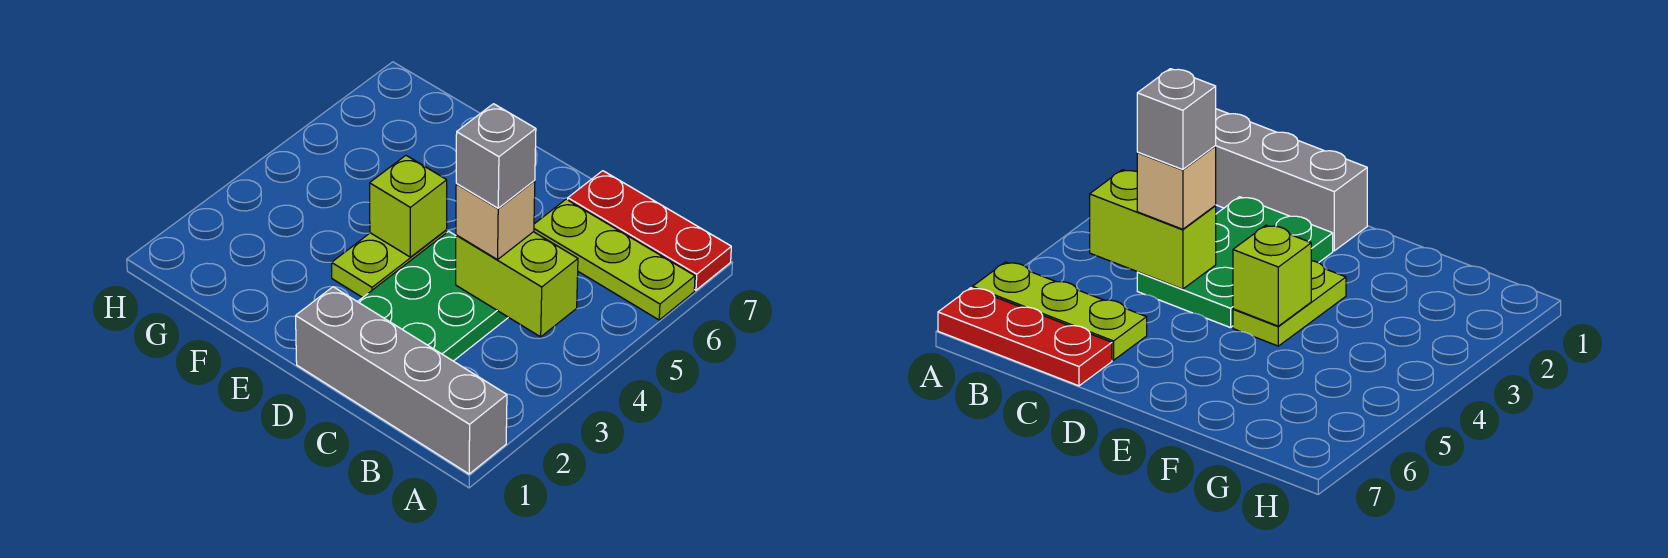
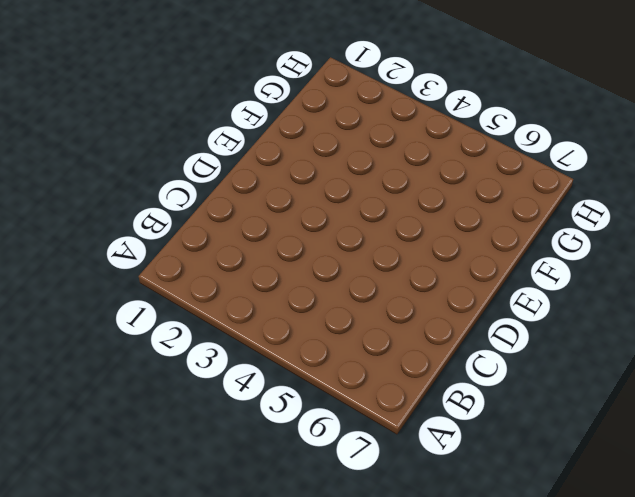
none -> grey brick A1:D1 level 1
none -> lime plate A6:C6 level 1

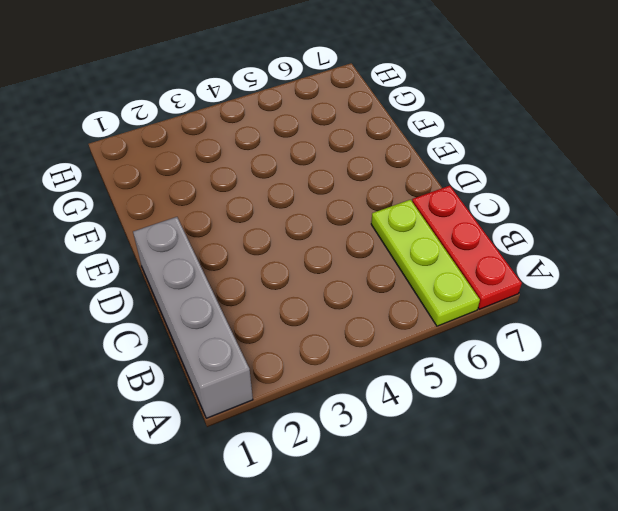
none -> green plate C2:D4 level 1
none -> lime plate E3:E4 level 1

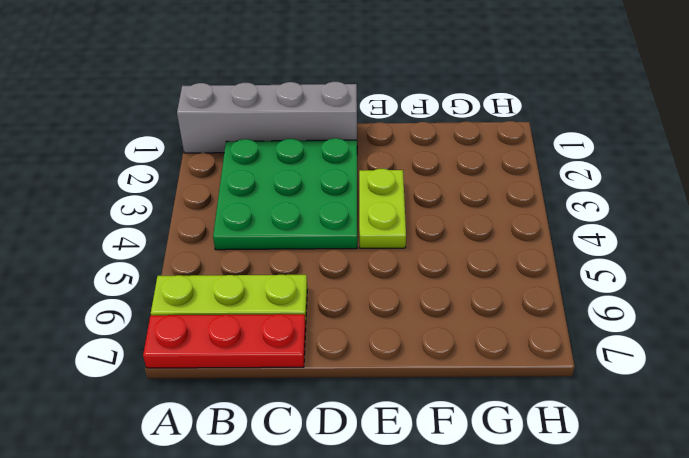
green plate B2:D4 level 1 -> green plate C2:D4 level 1
none -> lime brick B4:C4 level 2
none -> lime brick E4 level 2

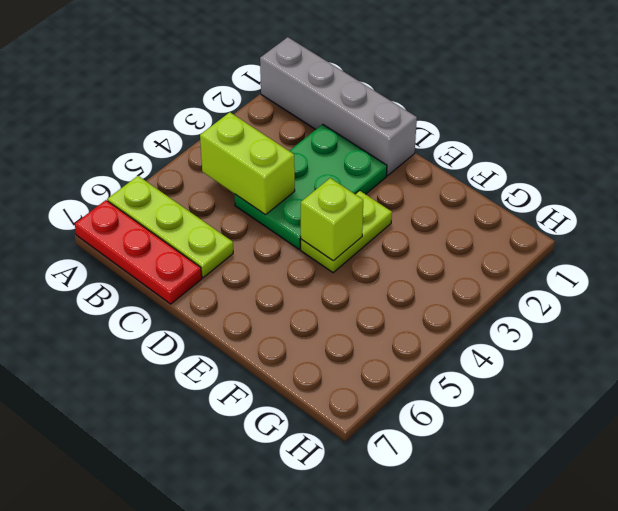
none -> tan brick C4 level 3
none -> grey brick C4 level 4

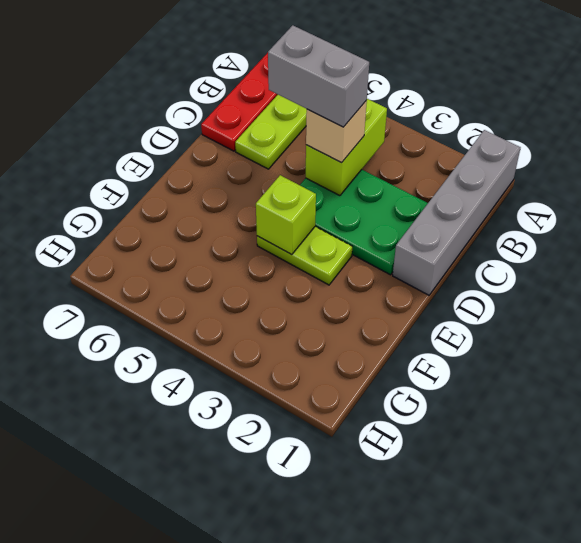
grey brick C4:C5 level 4 -> grey brick C4 level 4

